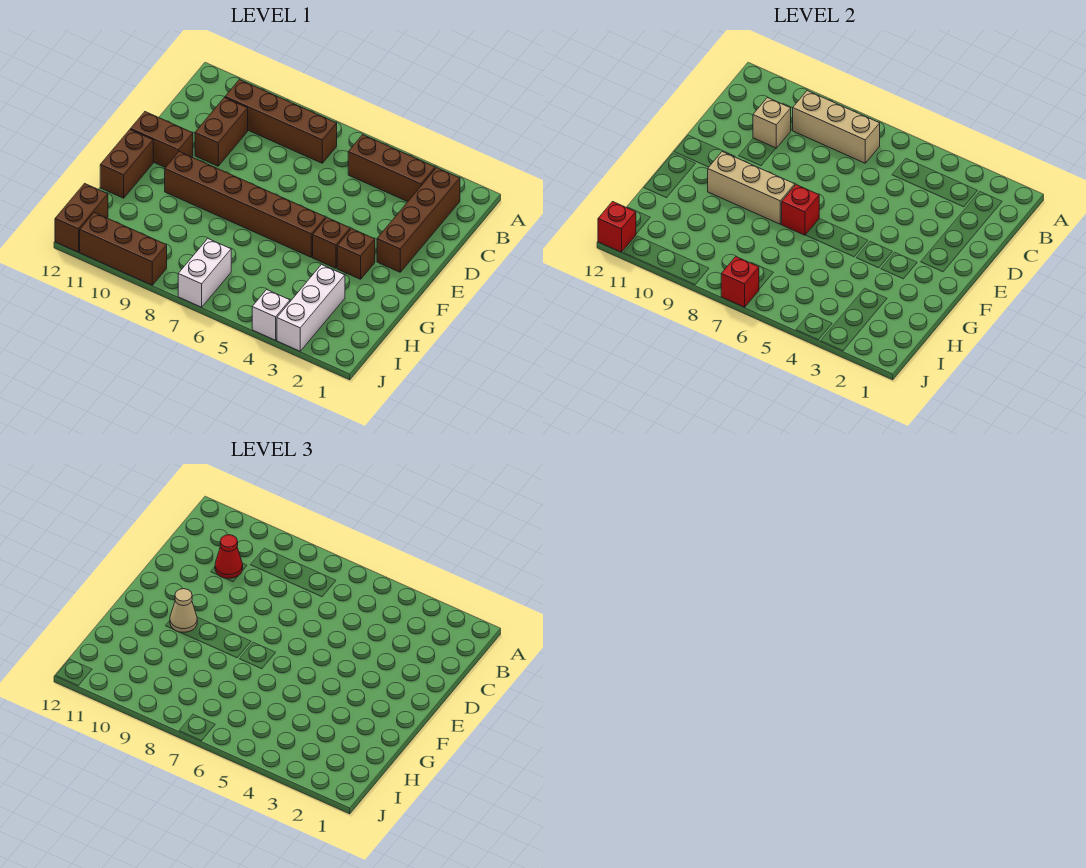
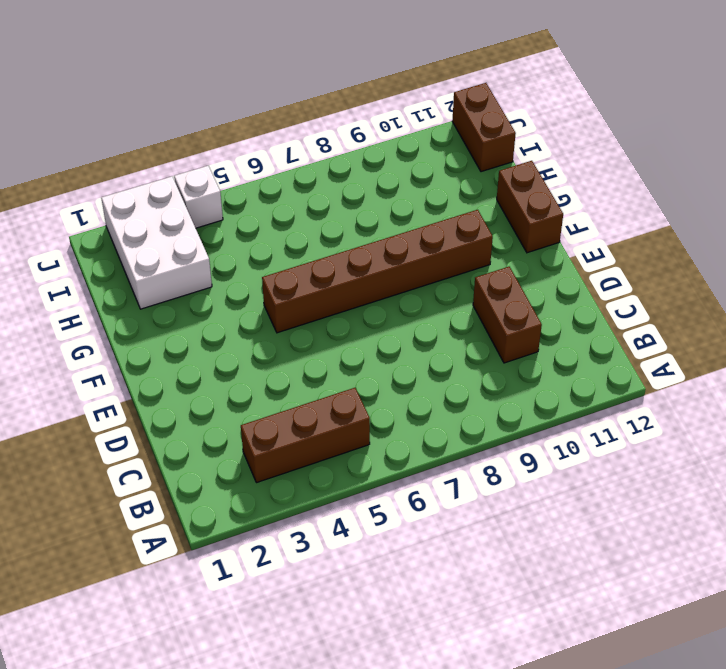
white brick H2:J3 level 1 -> white brick H3:J3 level 1
none -> brown brick B2:E2 level 1
none -> brown brick B7:B10 level 1
none -> brown brick E11:E12 level 1

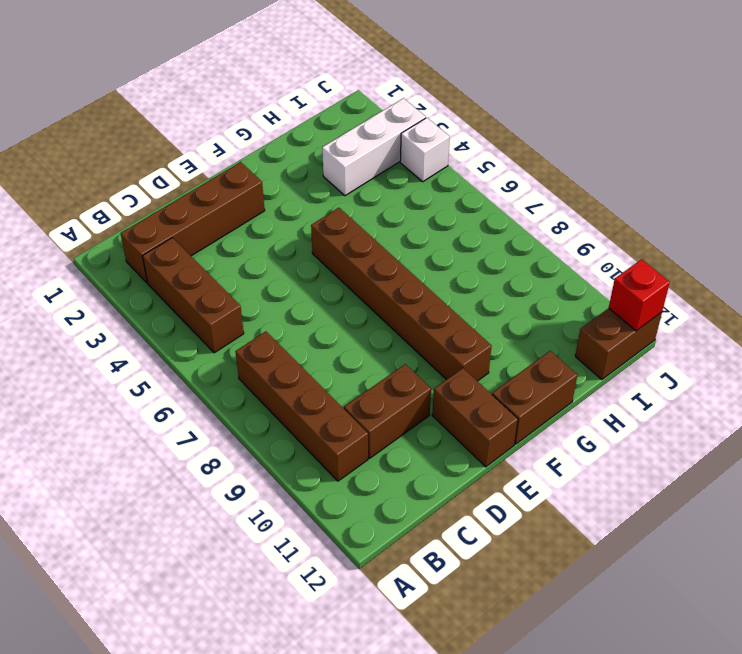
none -> brown brick F3 level 1
none -> brown brick F4 level 1
none -> white brick I7:J7 level 1

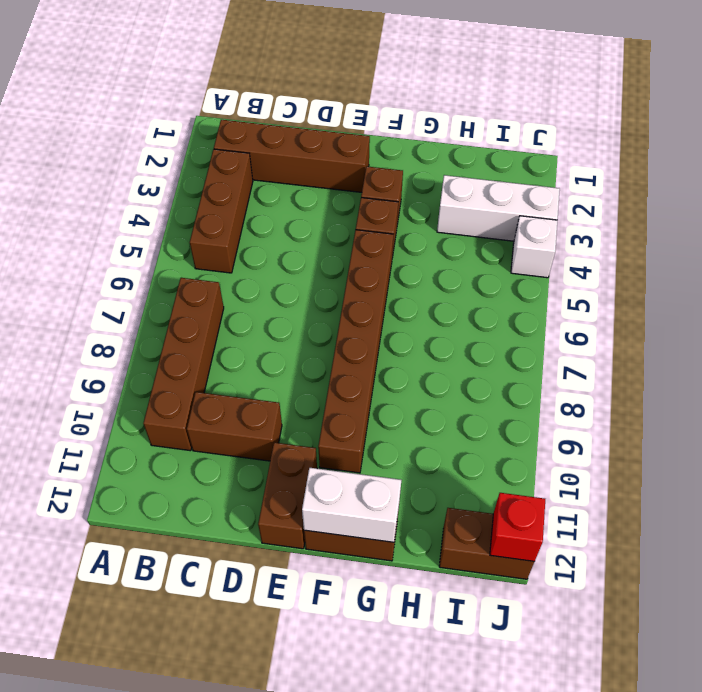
white brick F12:G12 level 2 -> white brick I7:J7 level 1
none -> brown brick J9:J11 level 1
none -> tan brick B7:B9 level 2
none -> tan brick C10 level 2

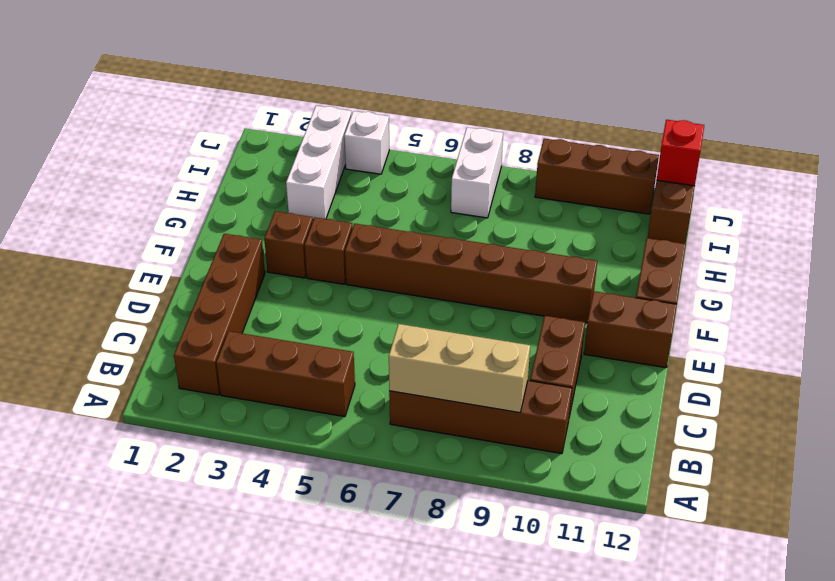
none -> tan brick C10 level 2
none -> red brick F7 level 2
none -> tan brick F8:F10 level 2

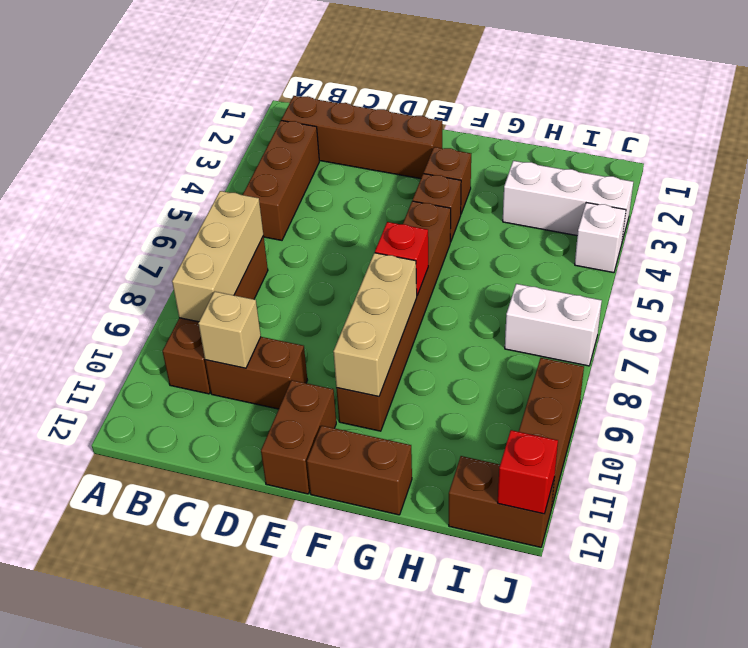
none -> red brick J7 level 2
none -> red cone C10 level 3
none -> tan cone F10 level 3

